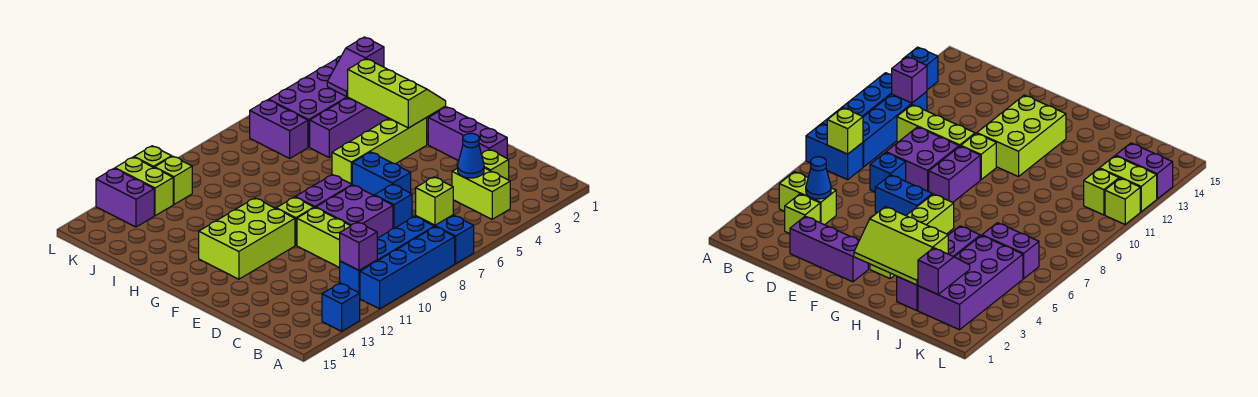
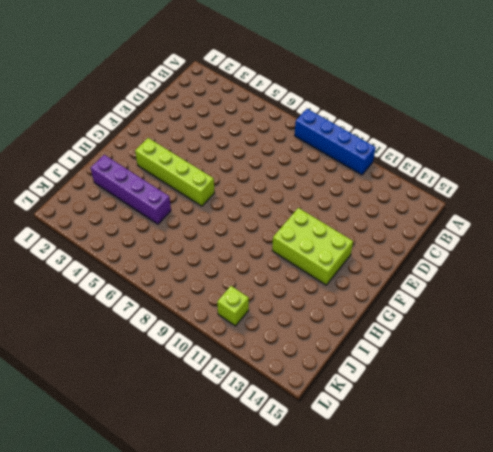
none -> blue brick A7:B7 level 1
none -> blue brick A13 level 1
none -> lime brick B4:C4 level 1

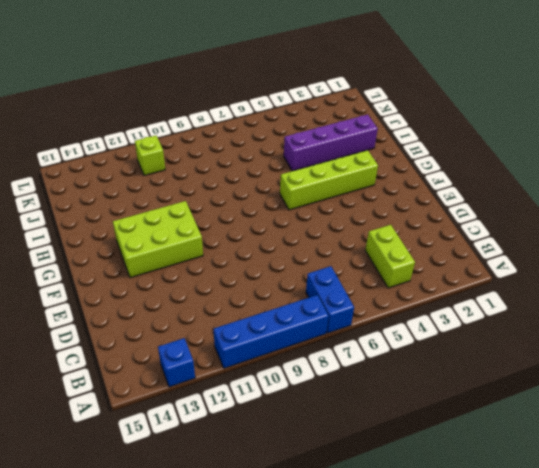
none -> blue brick B8:B11 level 1
none -> lime brick C3 level 1
none -> lime brick C10:E10 level 1

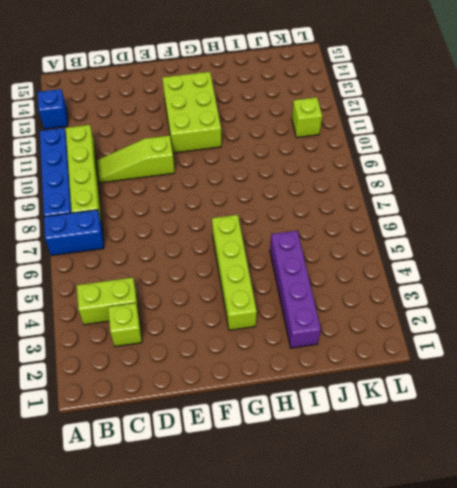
lime brick B8:B11 level 1 -> blue brick B8:B11 level 1
lime slope C10:E10 level 1 top E -> lime brick C10:E10 level 1
none -> purple brick D2:F2 level 1
none -> blue brick D7 level 1
none -> purple brick D8:E9 level 1

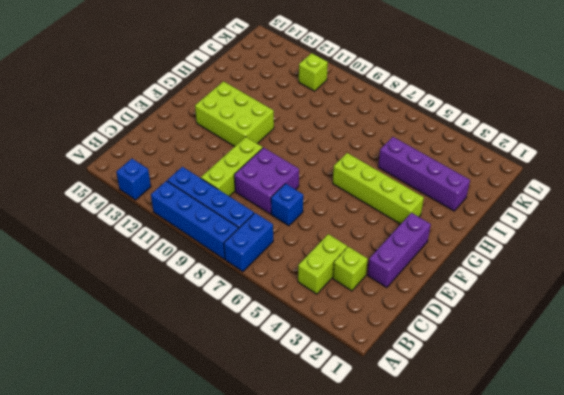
none -> blue brick E6:F6 level 1
none -> purple brick F8:F9 level 1
none -> lime brick F10 level 1

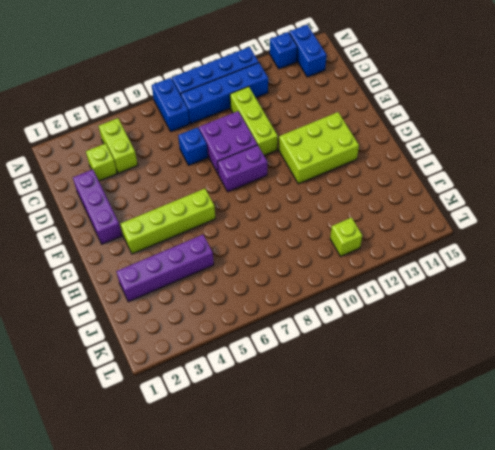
blue brick A14:B14 level 1 -> blue brick E6:F6 level 1
none -> lime brick F10 level 1
none -> purple brick J2:K5 level 1
none -> purple brick J6:K6 level 1

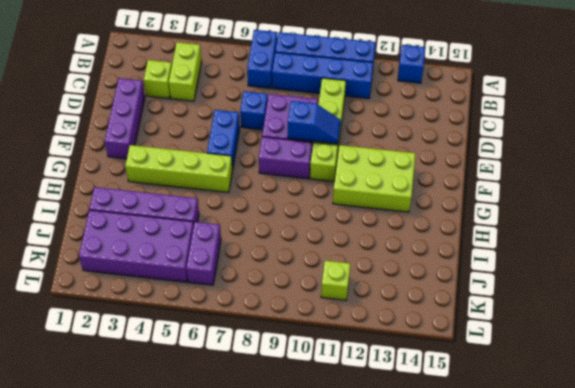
blue slope E9:E10 level 2 top 9 -> none
none -> lime brick K12:L12 level 1
none -> purple brick K13:L13 level 1
none -> lime brick L11 level 1

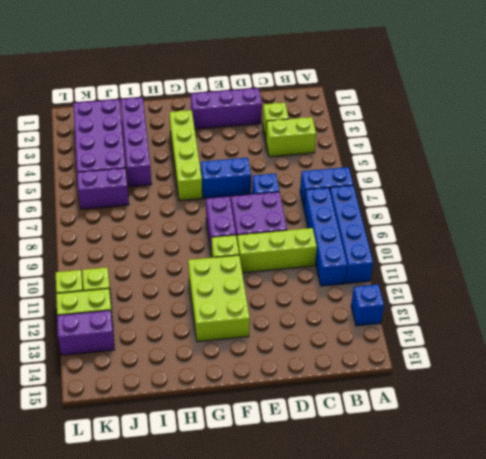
none -> lime brick B7 level 2
none -> purple brick B11 level 2
none -> blue cone C4 level 2

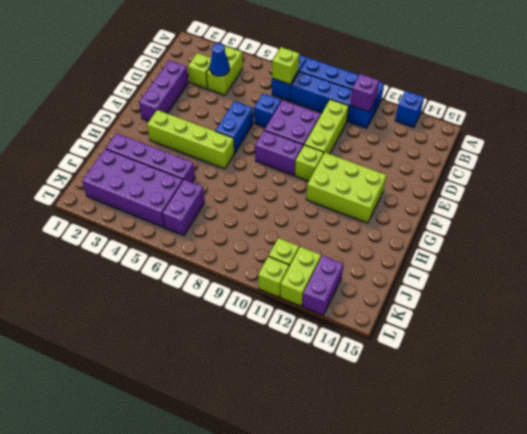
none -> lime slope G2:I3 level 2 top 3
none -> purple slope J2:J3 level 2 top 2

